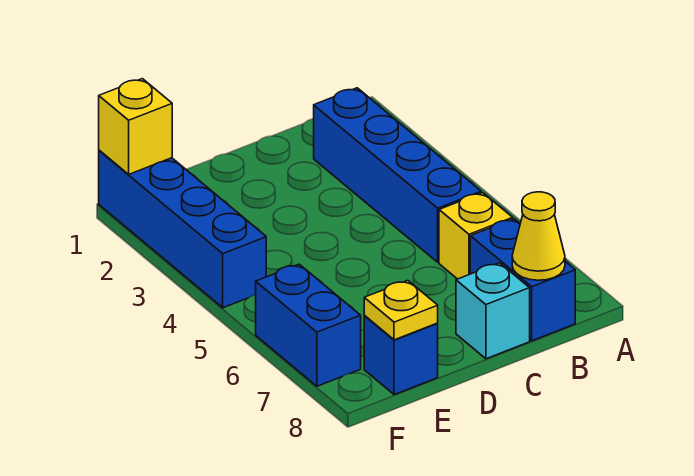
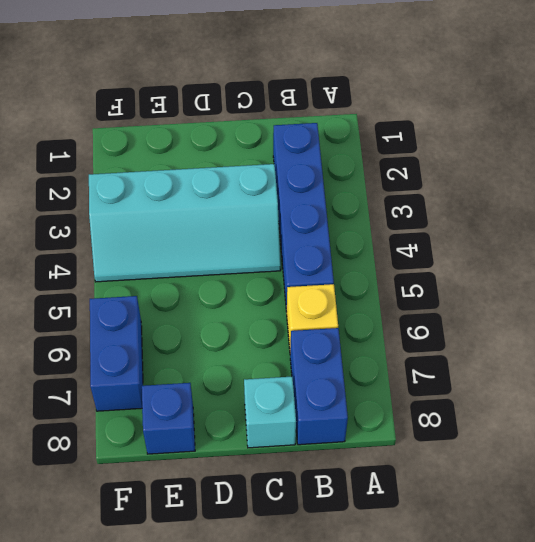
cyan slope C3:F4 level 1 top 3 -> blue brick F1:F4 level 1
none -> yellow cone B8 level 2
none -> yellow plate E8 level 2

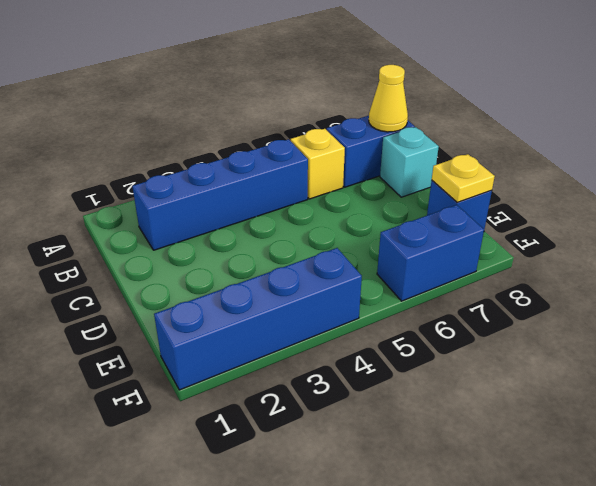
none -> yellow brick F1 level 2

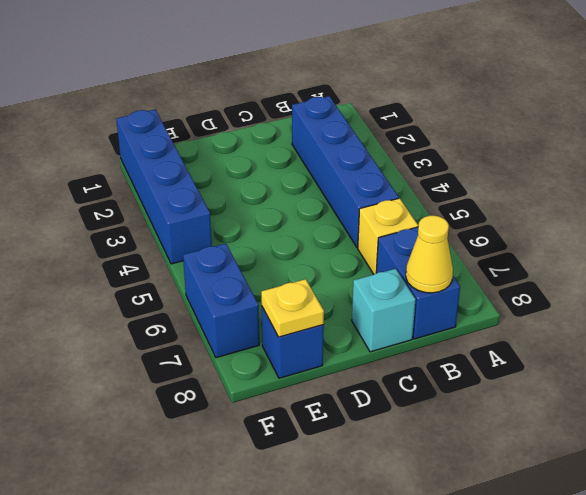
none -> yellow brick F1 level 2

